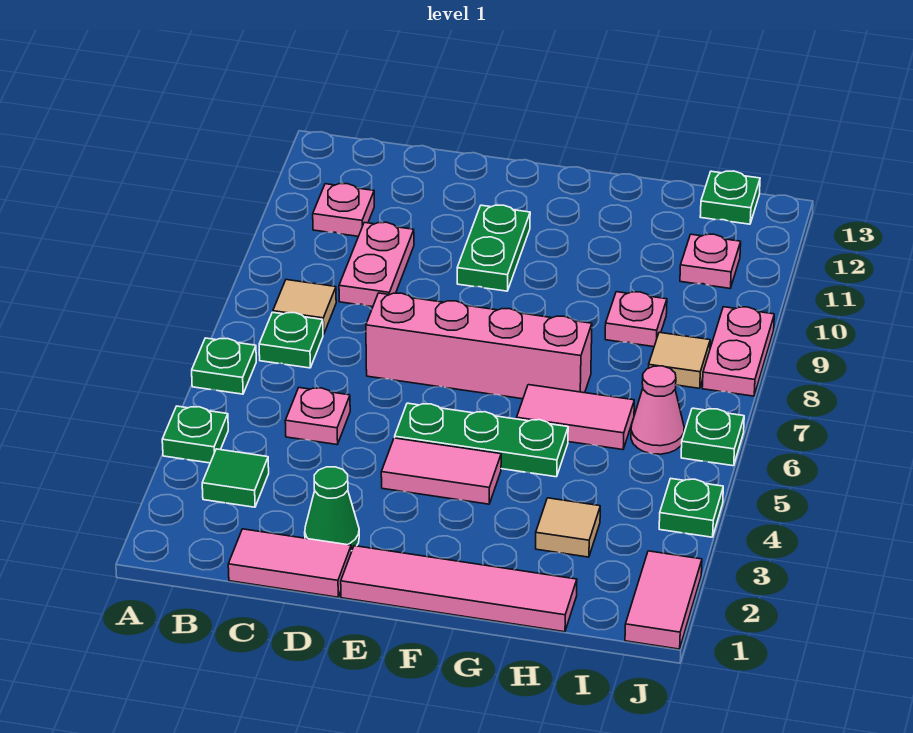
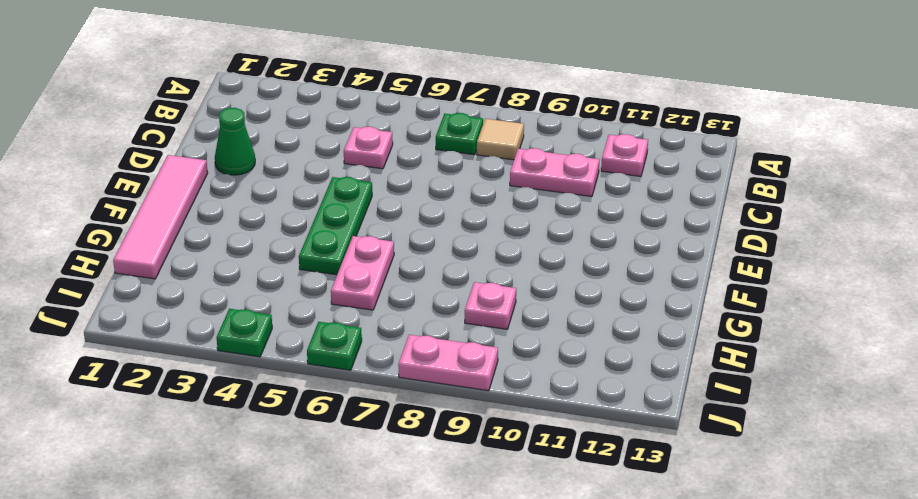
pink plate G6:H6 level 1 -> pink tile G6:H6 level 1
none -> green plate A4 level 1
none -> green plate A6 level 1
none -> green tile B3 level 1

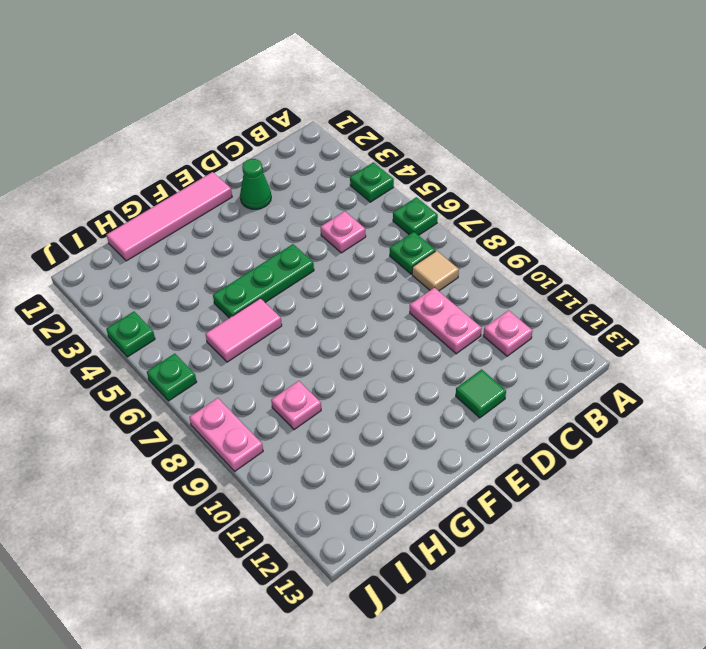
green tile D12 level 1 -> green tile B3 level 1
none -> pink tile C1:D1 level 1
none -> pink brick D7:G7 level 1
none -> pink tile E4:F4 level 1

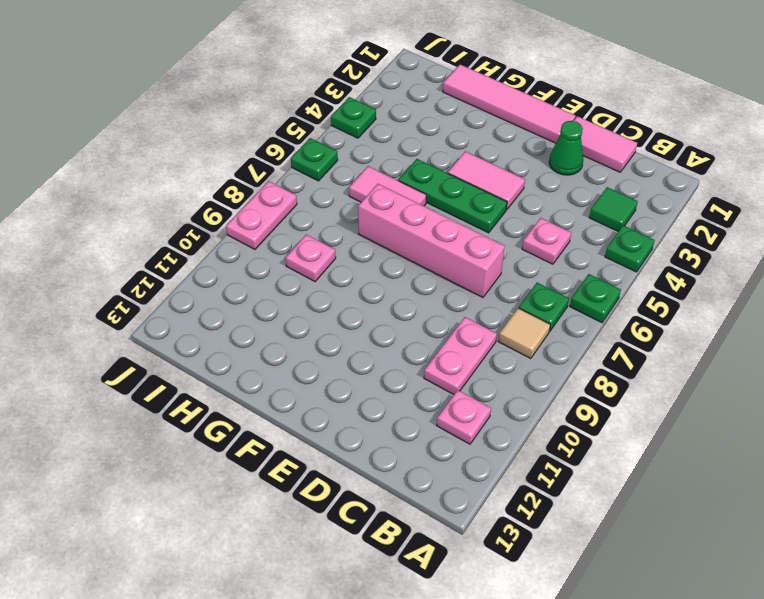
none -> green plate E10:E11 level 1
none -> tan tile H3 level 1
none -> pink cone I6 level 1

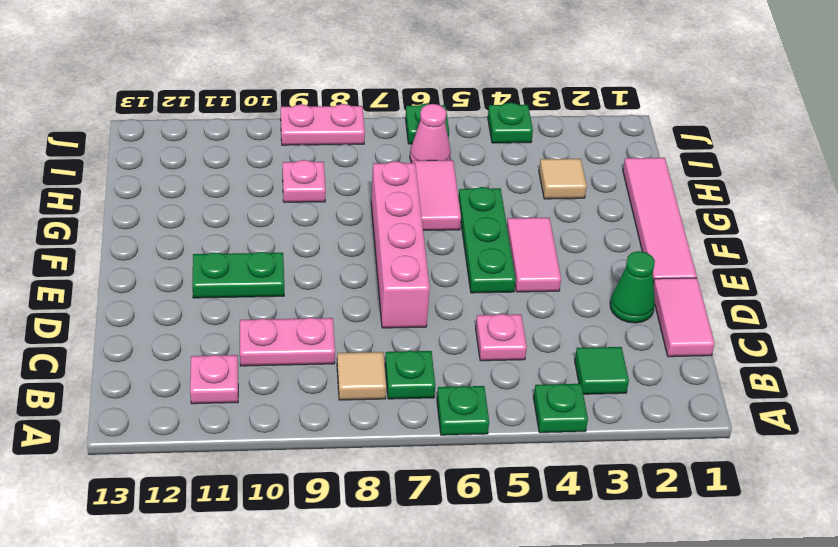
none -> tan tile I8 level 1
none -> pink plate I11 level 1
none -> green plate I13 level 1

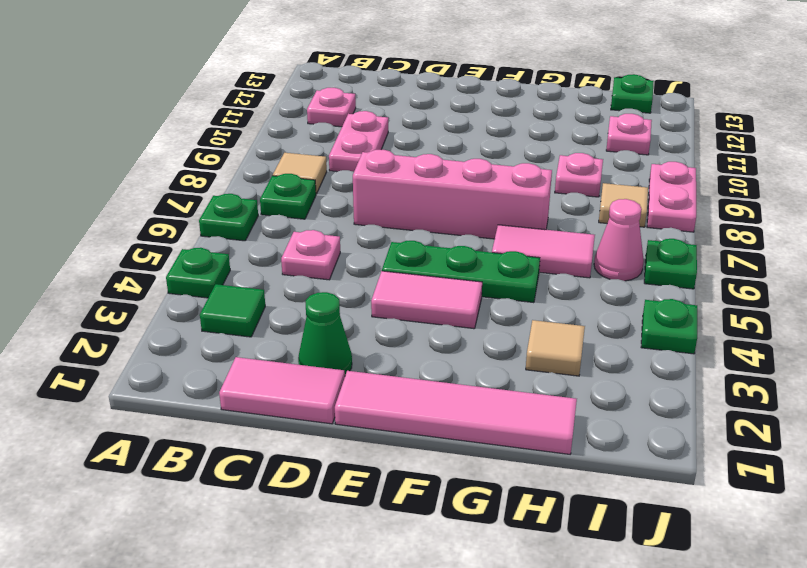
none -> green plate E10:E11 level 1
none -> pink tile J1:J2 level 1

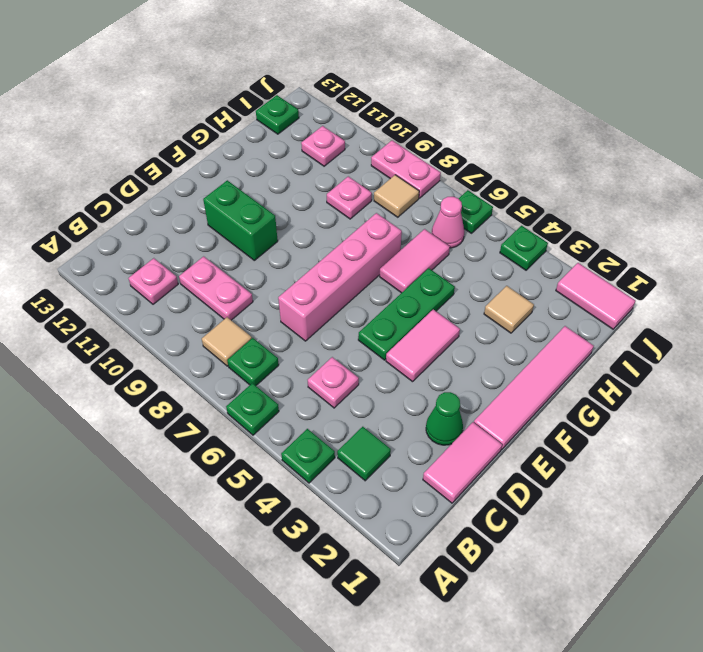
green brick E10:E11 level 1 -> green plate E10:E11 level 1

